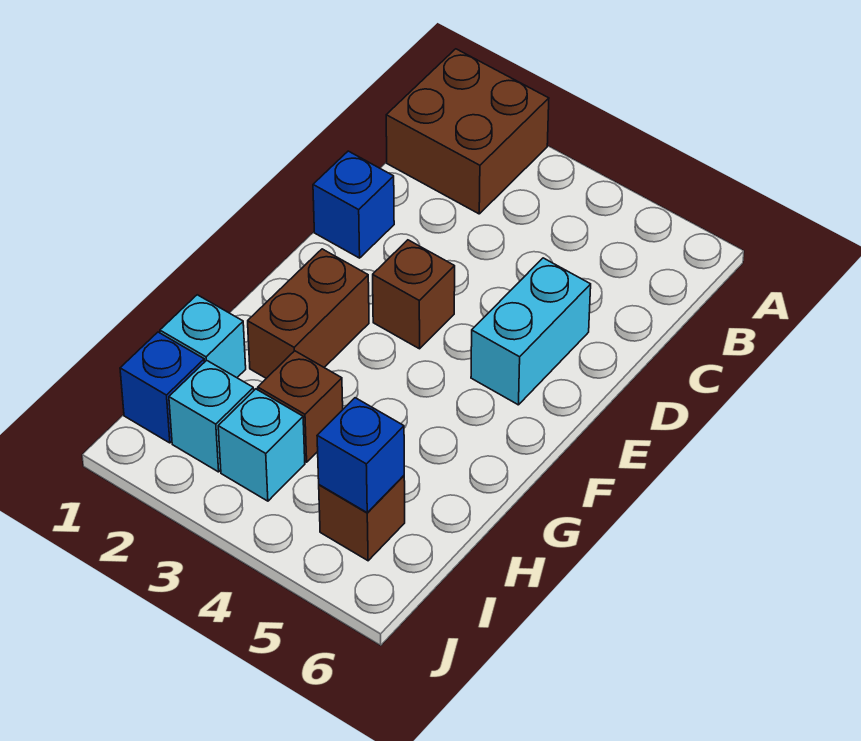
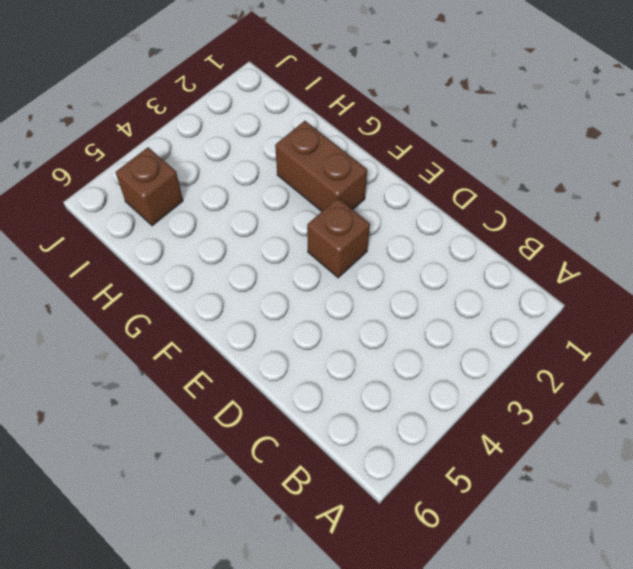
none -> brown brick A1:B2 level 1
none -> blue brick D1 level 1
none -> cyan brick D5:E5 level 1

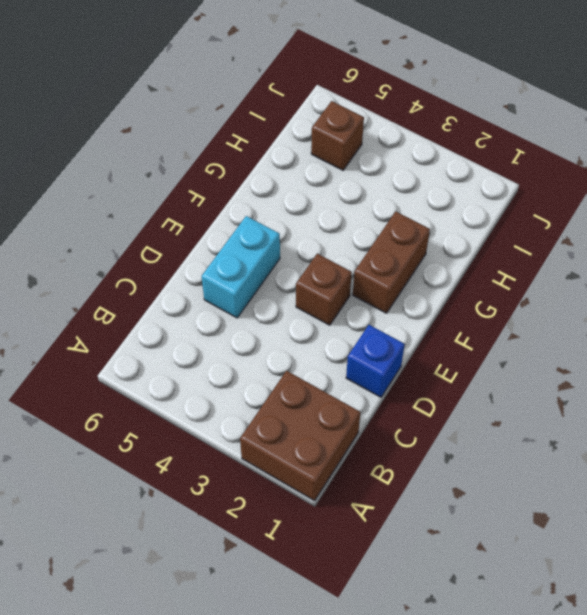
none -> cyan brick H1 level 1
none -> brown brick H3 level 1
none -> blue brick I1 level 1

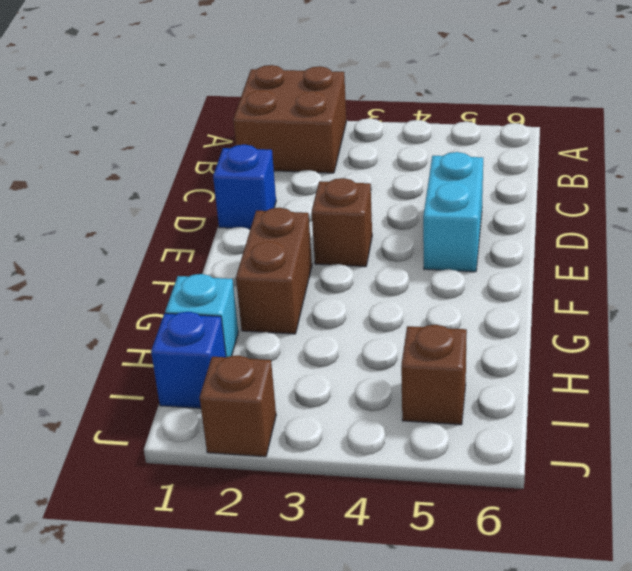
brown brick J2 level 1 -> brown brick H3 level 1
none -> cyan brick I2 level 1
none -> cyan brick I3 level 1
none -> blue brick I5 level 2

